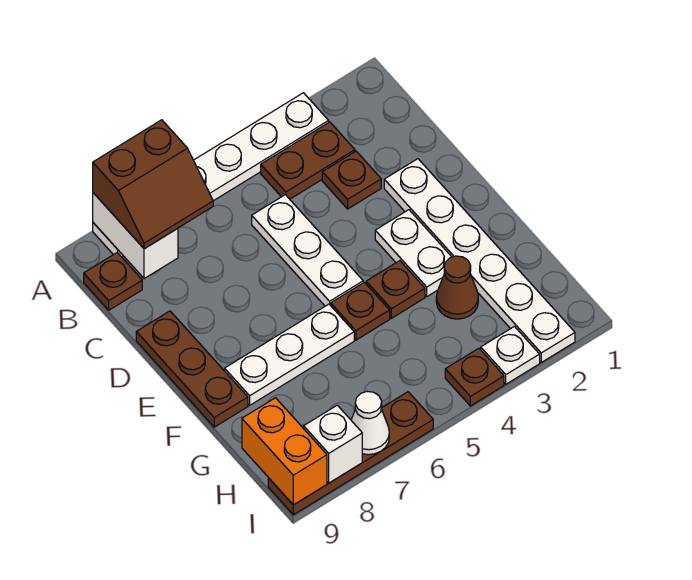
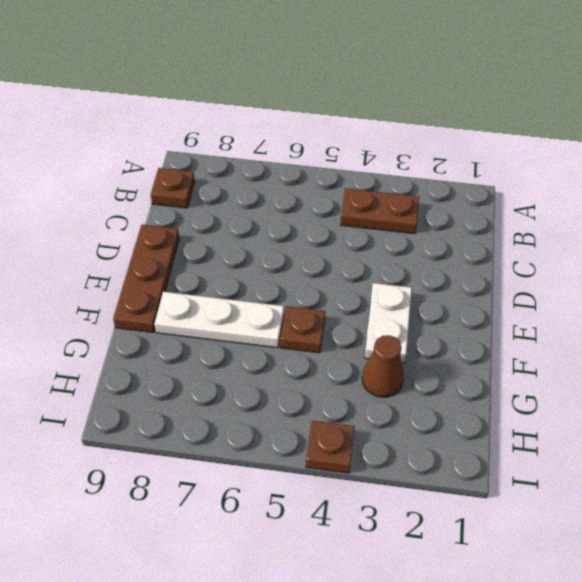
none -> white plate A3:A8 level 1
none -> brown plate C3 level 1
none -> white plate C5:E5 level 1

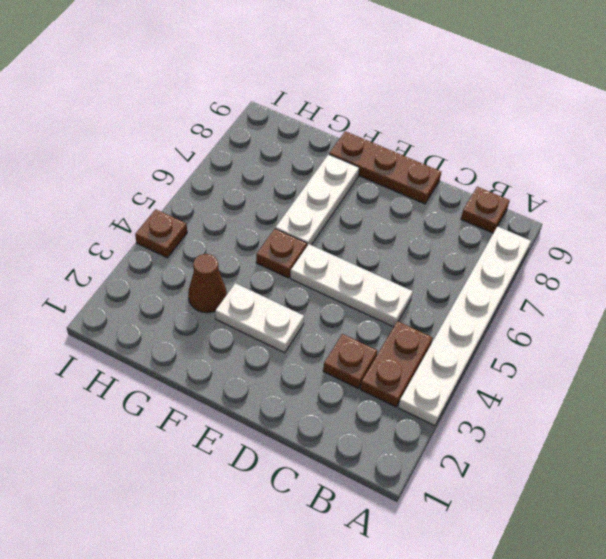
none -> white plate D2:I2 level 1
none -> brown plate F4 level 1
none -> white plate I3 level 1

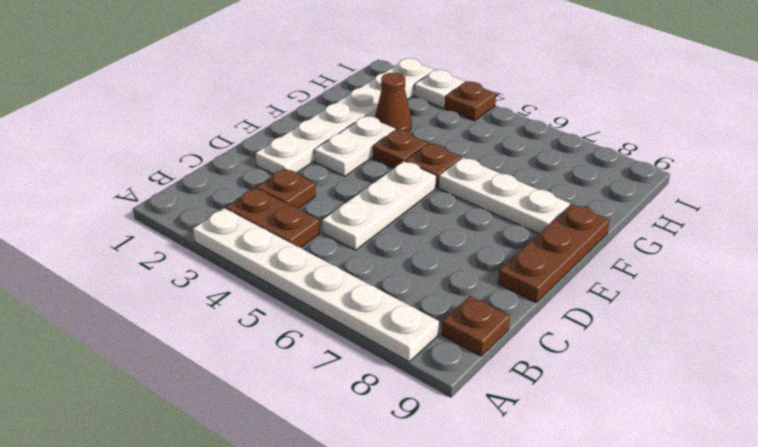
none -> brown plate I6:I9 level 1
none -> white brick A8:B8 level 2
none -> orange brick H9:I9 level 2

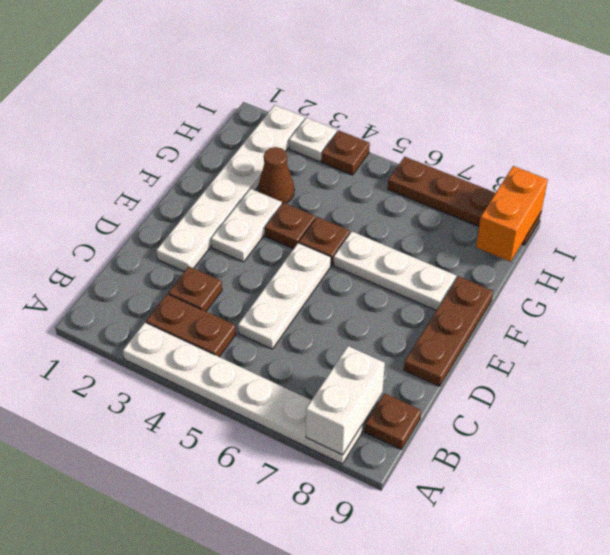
none -> white cone I7 level 2
none -> white brick I8 level 2
none -> brown slope A7:B8 level 3 top A

